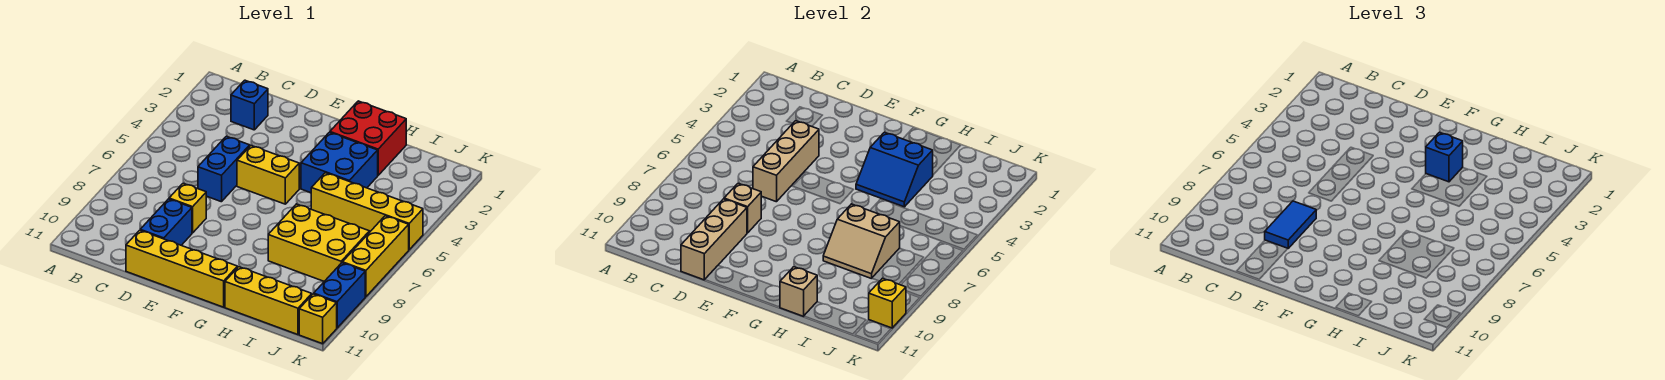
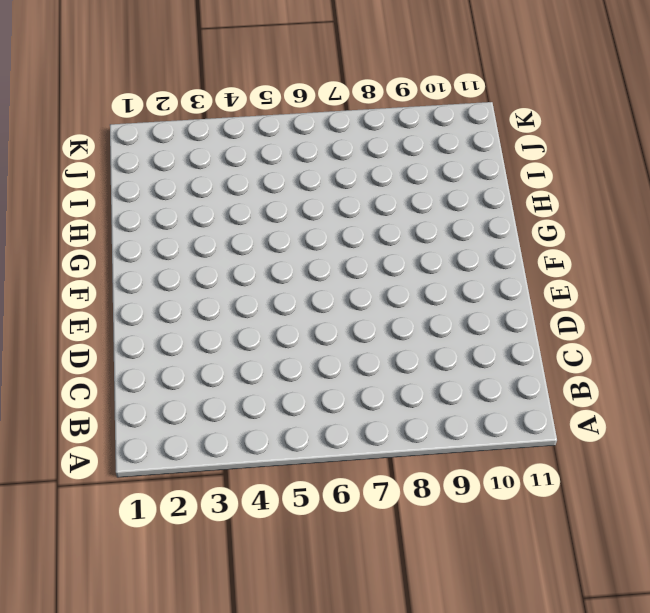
none -> blue brick C2 level 1
none -> blue brick D5:D6 level 1
none -> yellow brick D8 level 1

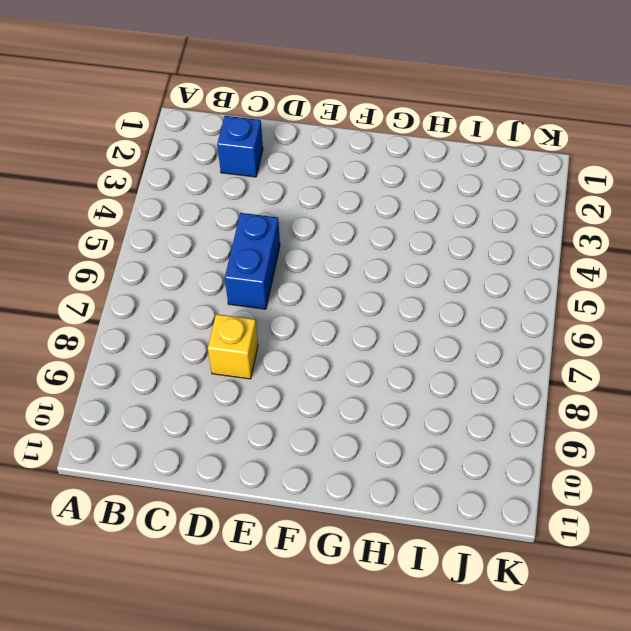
none -> blue brick D9:D10 level 1
none -> yellow brick D11:G11 level 1
none -> yellow brick E5:F5 level 1

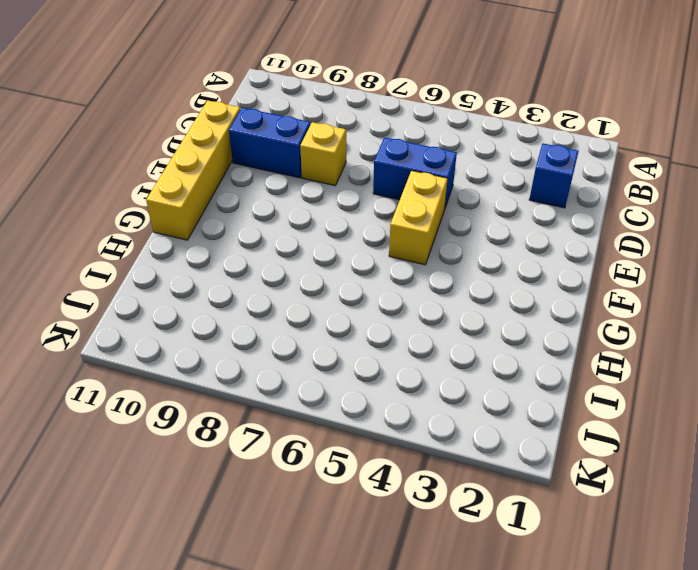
none -> red brick G1:H2 level 1
none -> blue brick G3:H4 level 1
none -> yellow brick H5:K5 level 1

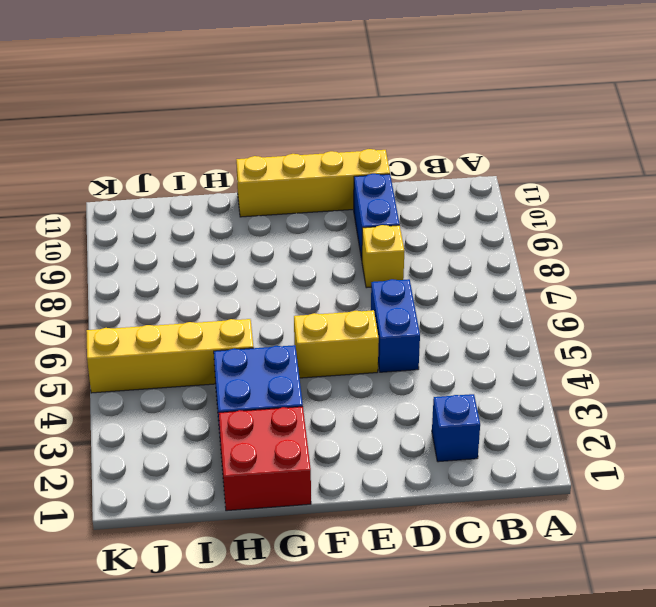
none -> yellow brick H7:J8 level 1
none -> yellow brick H11:J11 level 1
none -> yellow brick K6:K8 level 1

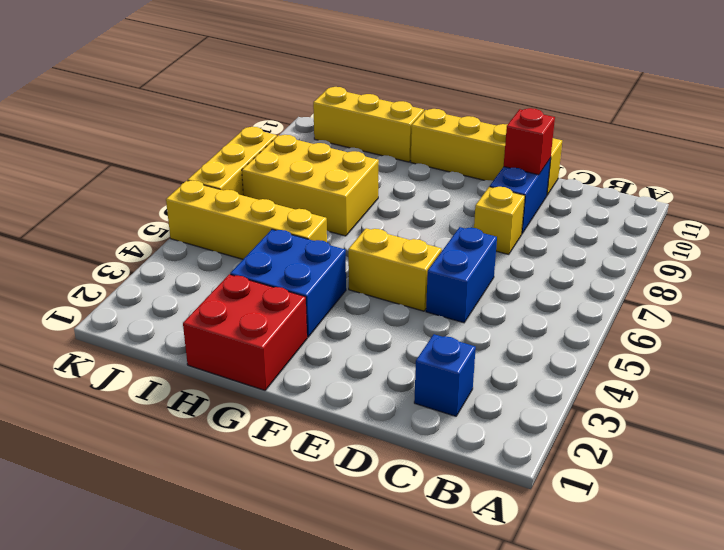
red brick D10 level 2 -> tan brick D9:D11 level 2
none -> blue brick K9:K10 level 1
none -> yellow brick K11 level 1
none -> tan brick D4:D6 level 2

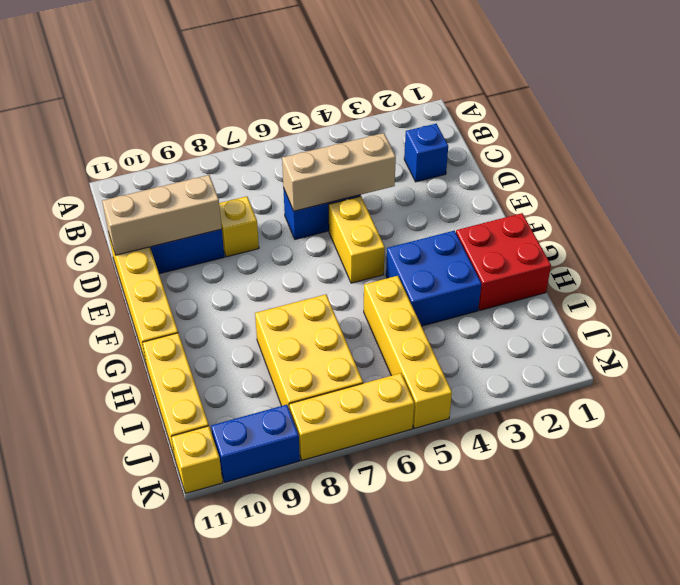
none -> tan brick D8 level 2
none -> blue slope G3:H4 level 2 top 3
none -> tan slope H7:I8 level 2 top 7

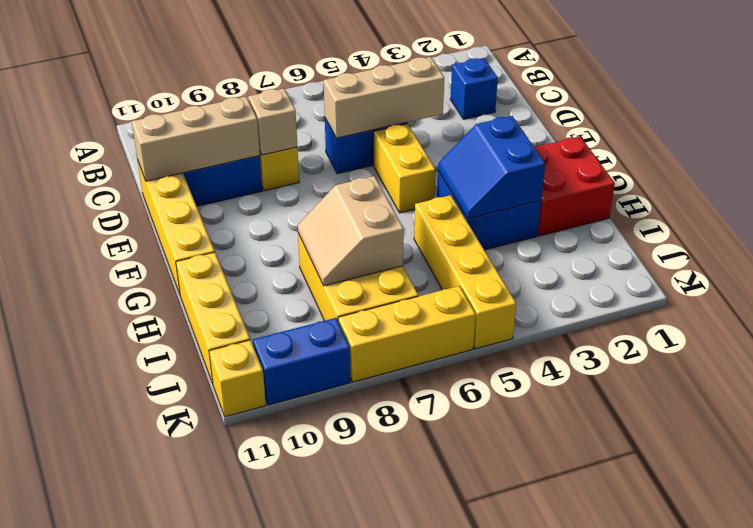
none -> tan brick H11 level 2
none -> yellow brick K10 level 2
none -> blue tile D8:D9 level 3

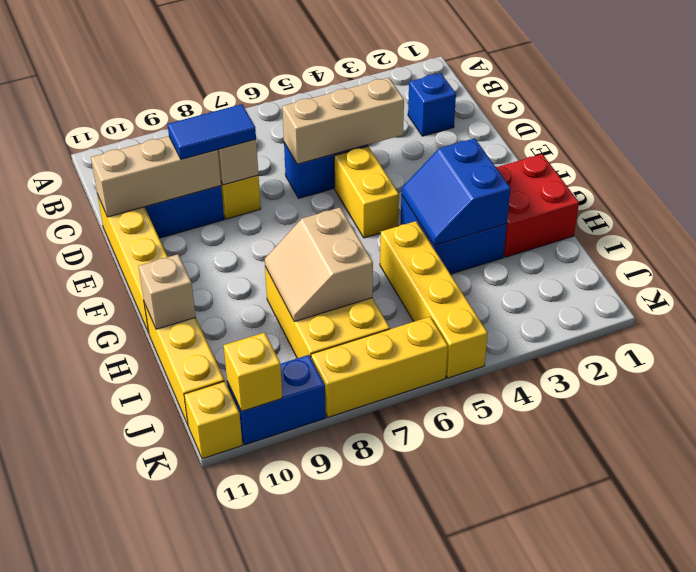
none -> blue brick G3 level 3

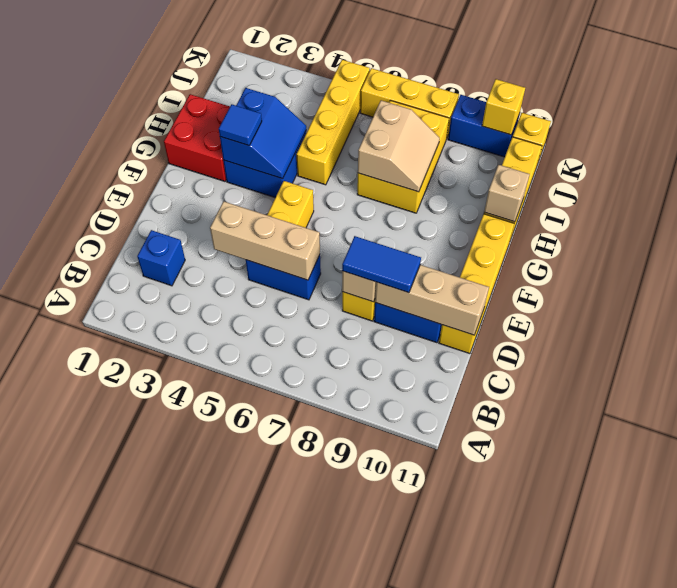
blue tile G3 level 3 -> blue brick G3 level 3

